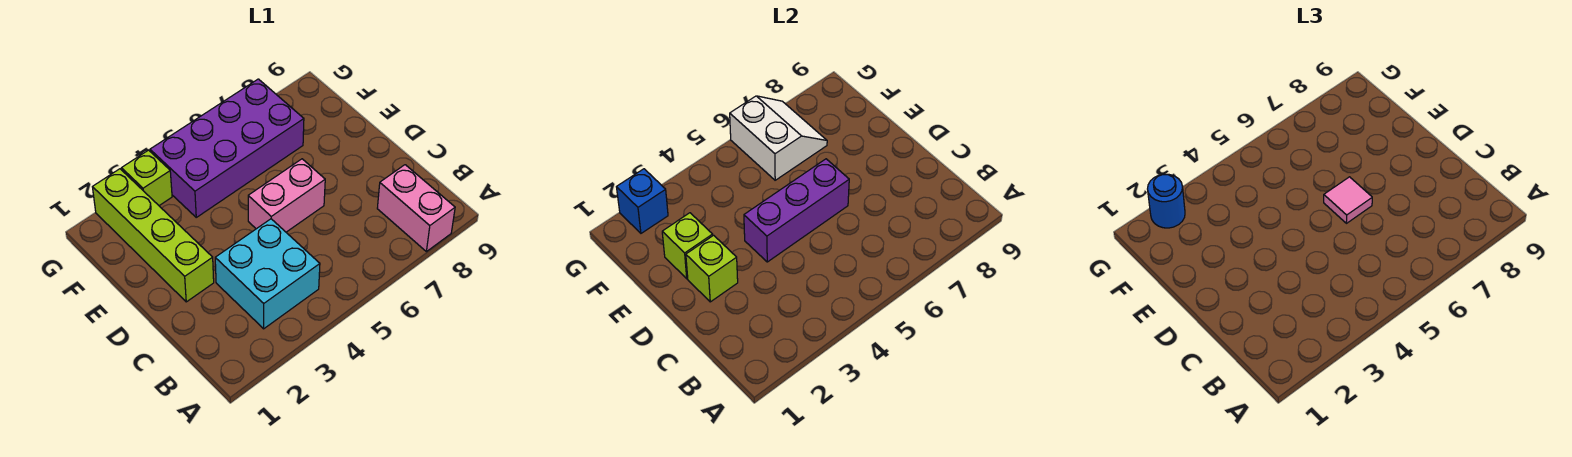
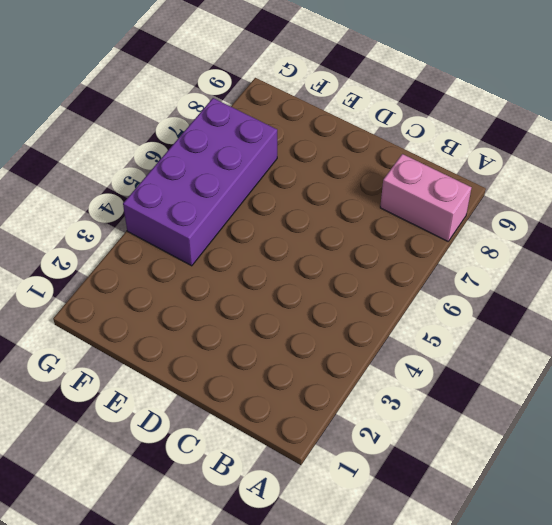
none -> cyan brick B3:C4 level 1
none -> lime brick D2:G2 level 1
none -> pink brick D5:D6 level 1

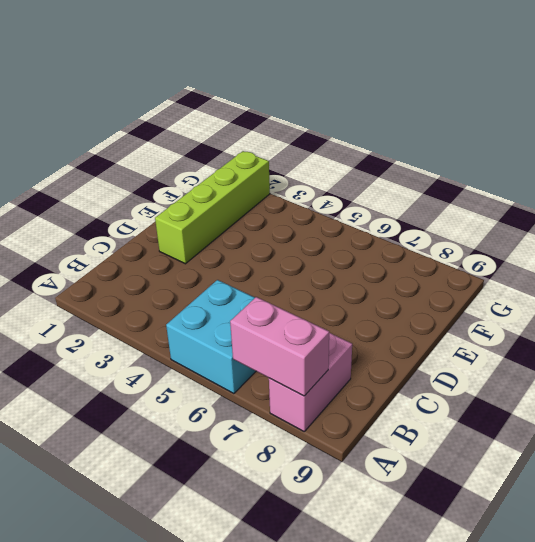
cyan brick A5:B6 level 1 -> cyan brick B3:C4 level 1
pink brick A7:A8 level 2 -> pink brick D5:D6 level 1
none -> purple brick F4:G7 level 1
none -> lime brick G3 level 1
none -> lime brick D2 level 2

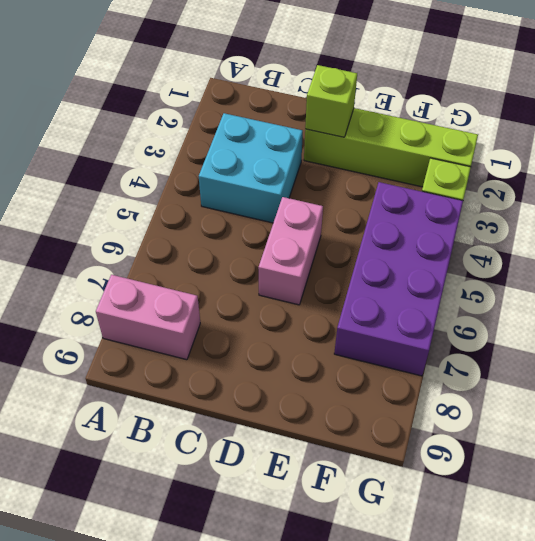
none -> purple brick D4:D6 level 2
none -> lime brick E2 level 2
none -> white slope F6:G7 level 2 top 6

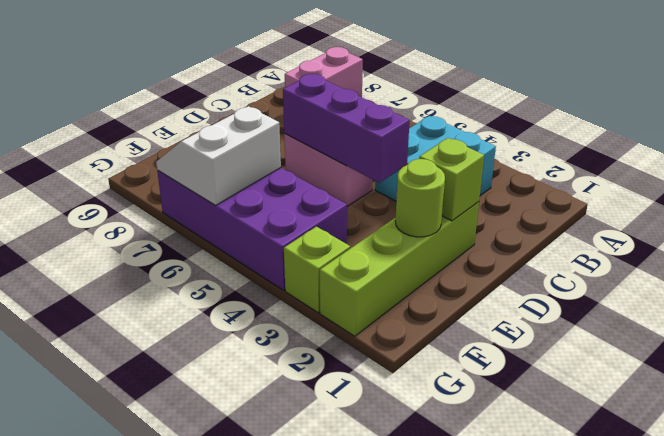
lime round brick E2 level 2 -> lime brick E2 level 2
none -> blue brick G2 level 2
none -> pink tile D6 level 3
none -> blue round brick G2 level 3

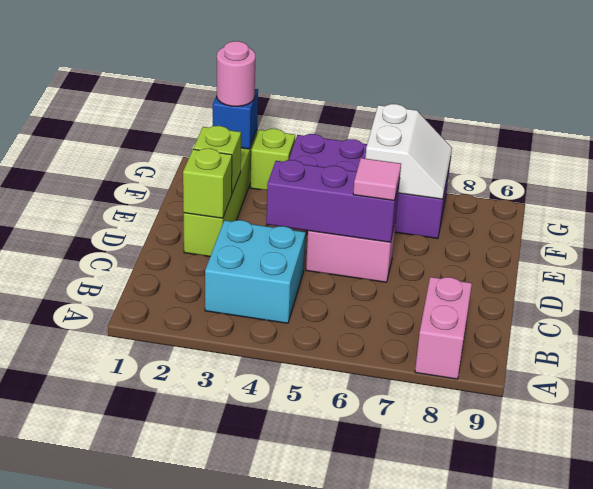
pink round brick G2 level 3 -> blue round brick G2 level 3

